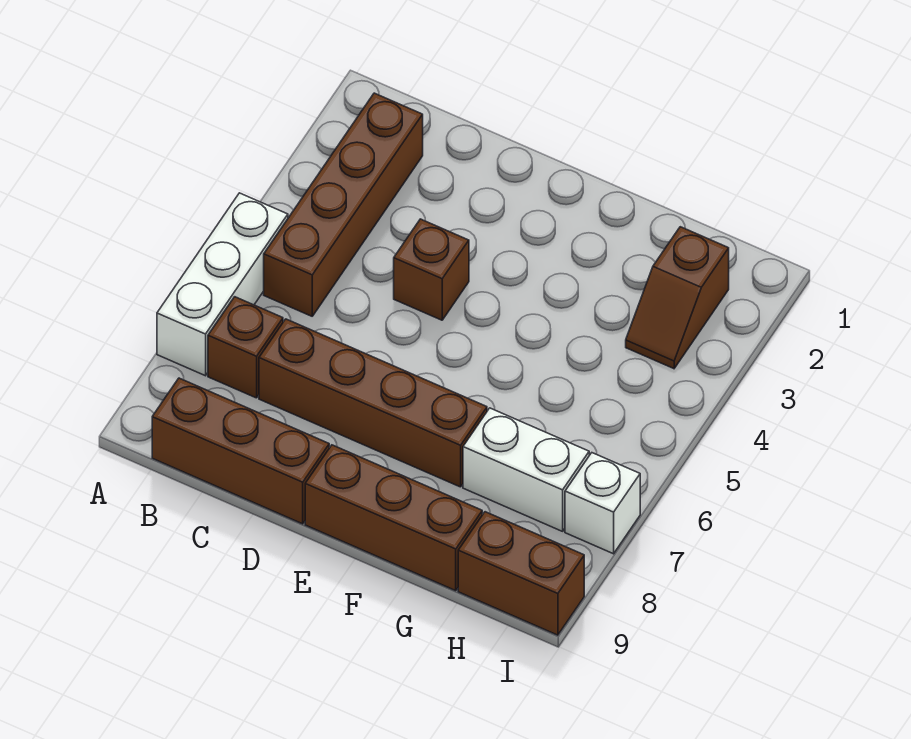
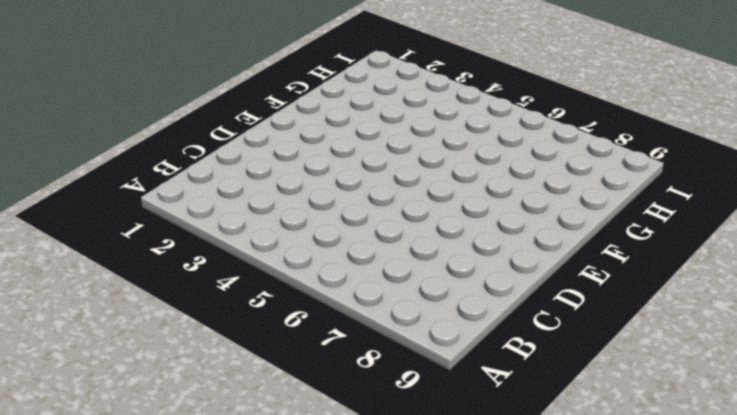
none -> white brick A5:A7 level 1
none -> brown brick B2:B5 level 1

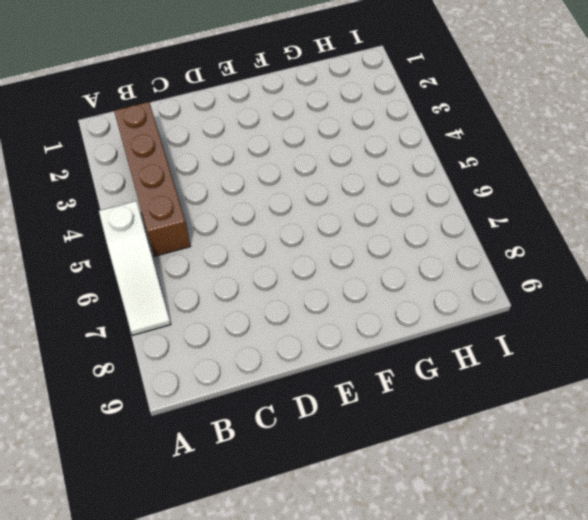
white slope A5:A7 level 1 top 5 -> white brick A5:A7 level 1
none -> brown brick B7 level 1
none -> brown brick B9:D9 level 1

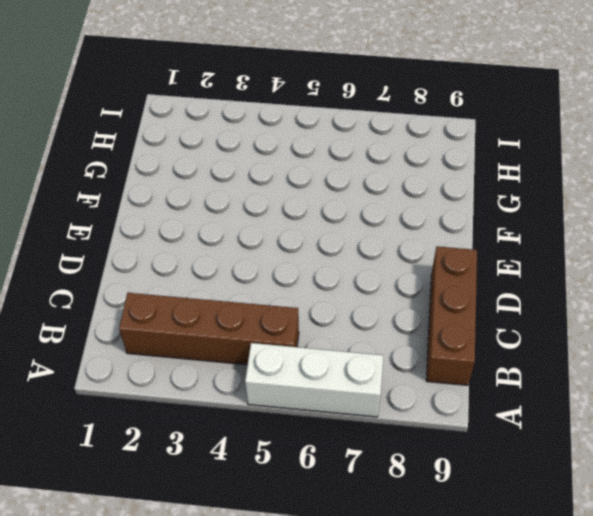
none -> brown brick B7 level 1
none -> brown brick C7:F7 level 1

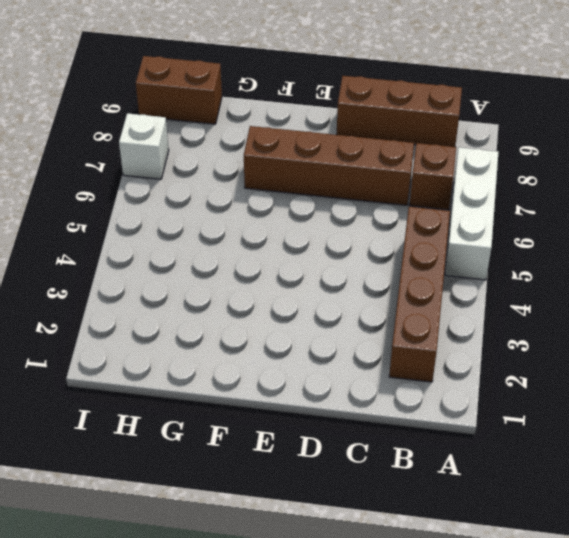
none -> brown brick D4 level 1
none -> brown brick E9:G9 level 1

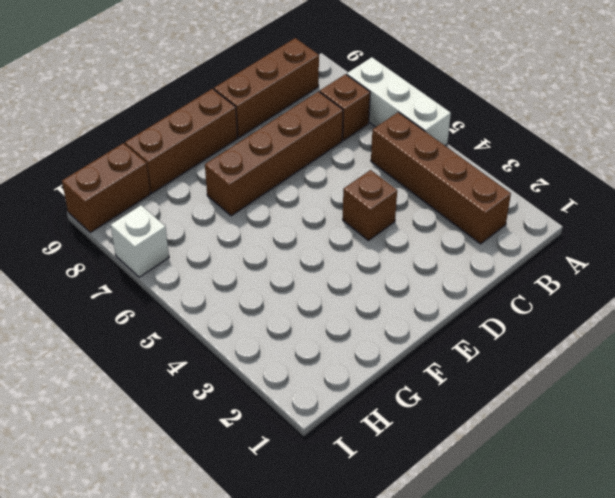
none -> white brick G7:H7 level 1
none -> brown slope H2:H3 level 1 top 2

